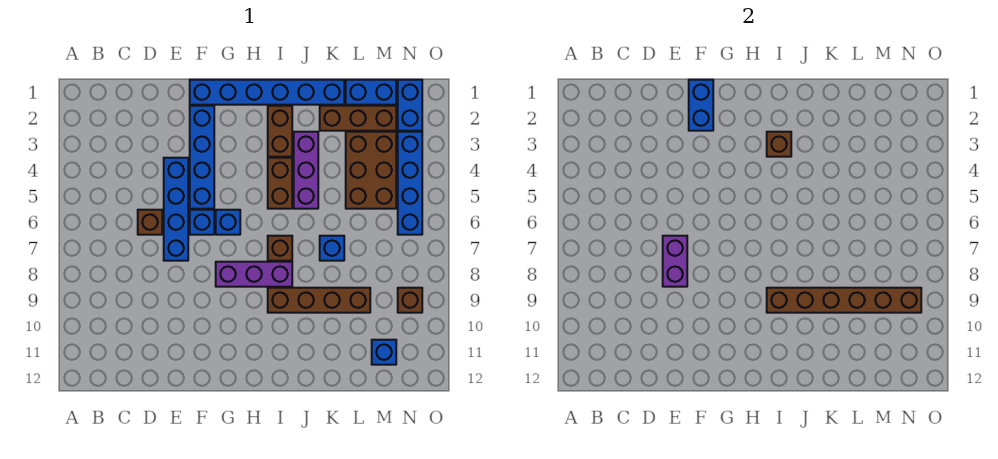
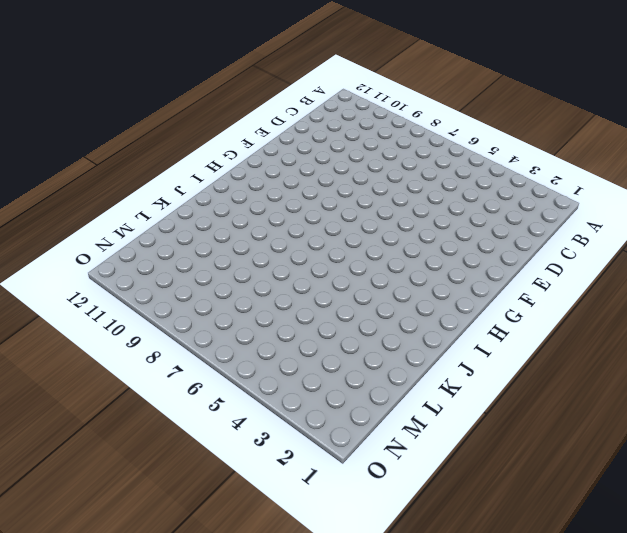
none -> brown brick D6 level 1
none -> blue brick E4:E7 level 1
none -> blue brick F1:K1 level 1

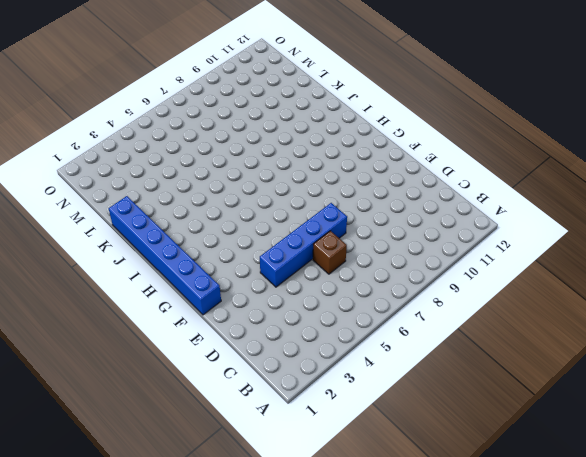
none -> blue brick F2:F5 level 1
none -> blue brick F6 level 1
none -> blue brick G6 level 1

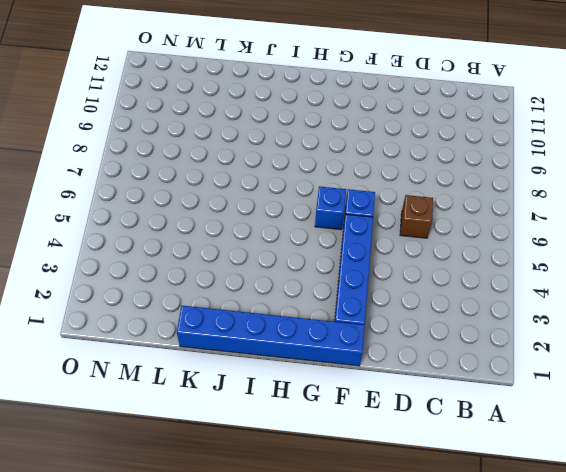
none -> blue brick E4:E7 level 1
none -> purple brick G8:I8 level 1
none -> brown brick I2:I3 level 1

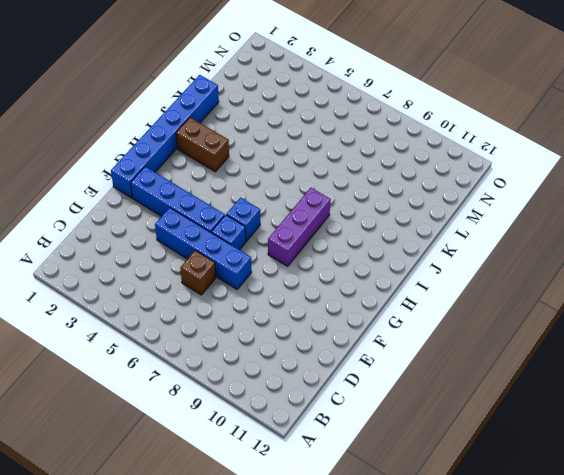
none -> brown brick I4:I5 level 1
none -> brown brick I7 level 1
none -> brown brick I9:L9 level 1

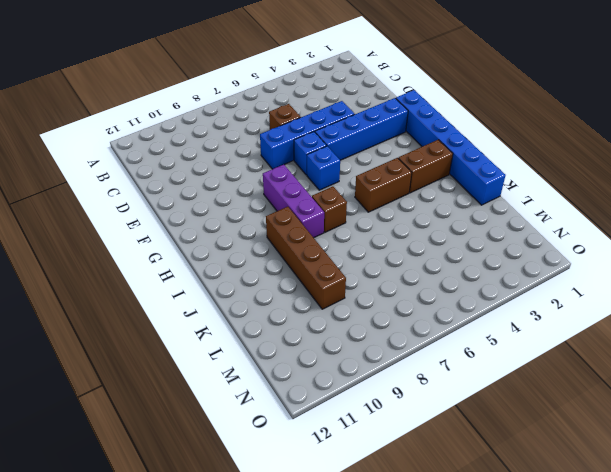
none -> purple brick J3:J5 level 1
none -> brown brick K2:M2 level 1
none -> blue brick K7 level 1

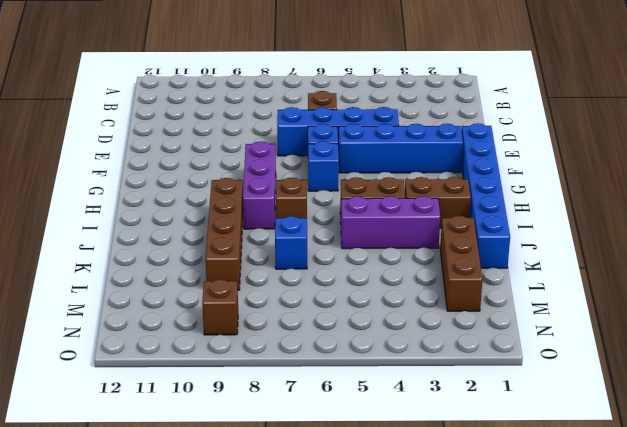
none -> blue brick L1:M1 level 1
none -> brown brick L3:M5 level 1
none -> blue brick M11 level 1

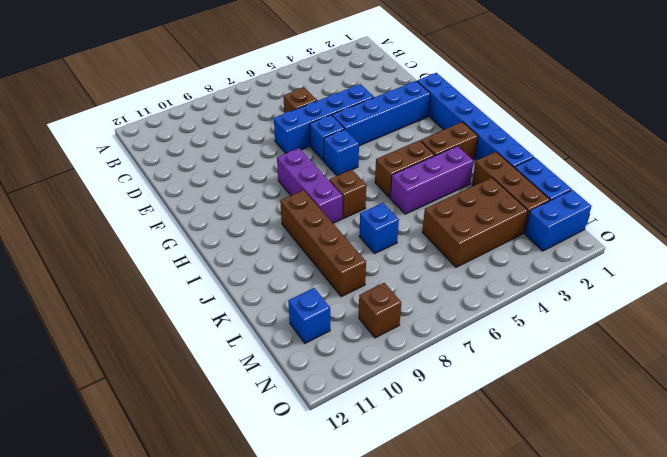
none -> blue brick N3:N6 level 1
none -> purple brick E7:E8 level 2
none -> blue brick F1:F2 level 2

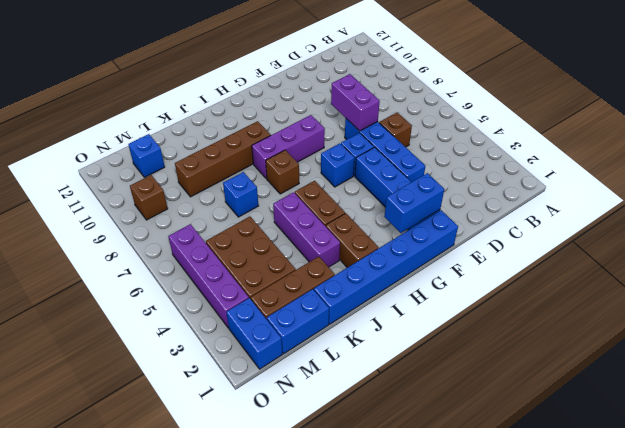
blue brick F2:G2 level 2 -> blue brick F1:F2 level 2
purple brick N3:N6 level 1 -> blue brick N3:N6 level 1
none -> brown brick I3 level 2
none -> brown brick I9:N9 level 2

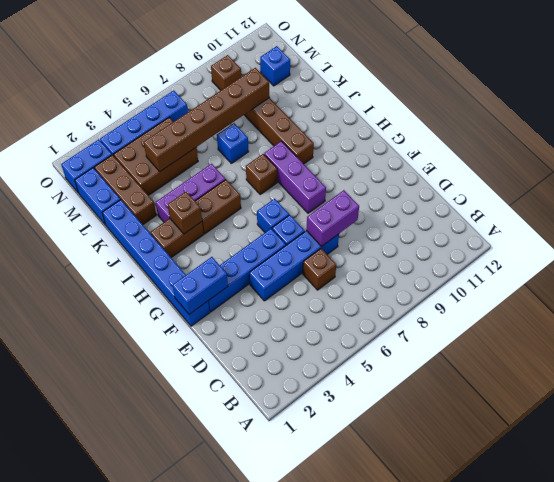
brown brick L4:L9 level 2 -> brown brick I9:N9 level 2

